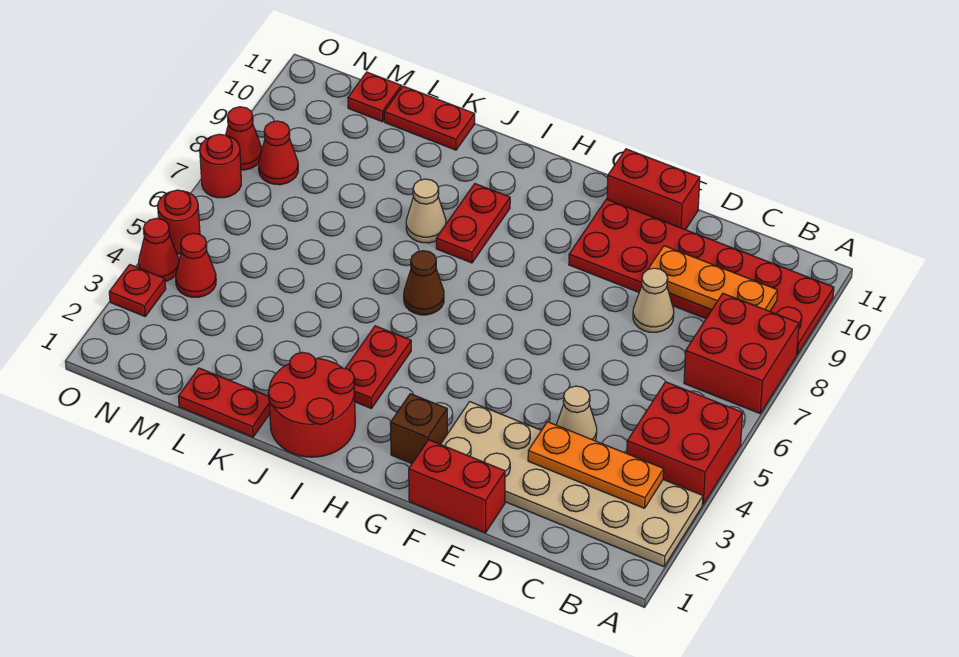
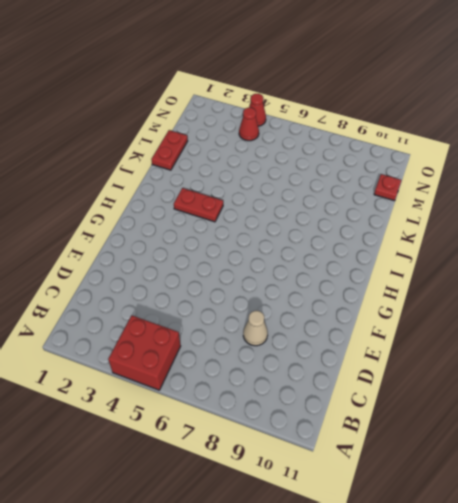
none -> tan plate A2:F3 level 1
none -> red brick A7:B8 level 1
none -> red plate A9:F10 level 1

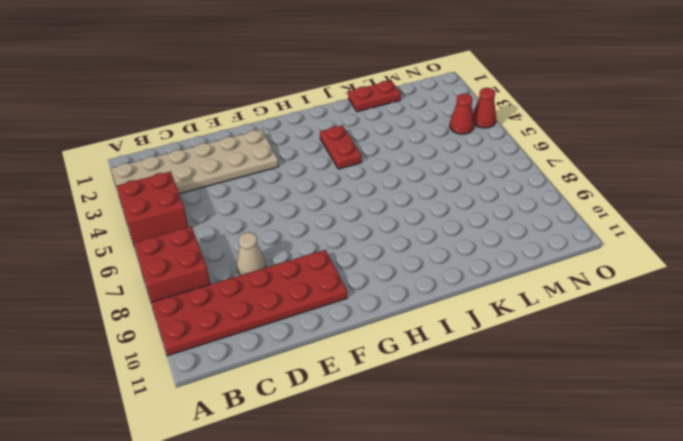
none -> tan cone D4 level 1
none -> red brick E1:F1 level 1
none -> red brick E11:F11 level 1

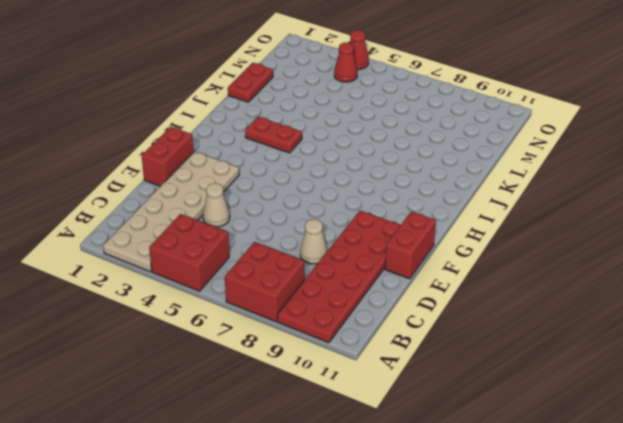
none -> brown brick G2 level 1
none -> red round brick I1:J2 level 1
none -> brown cone I6 level 1

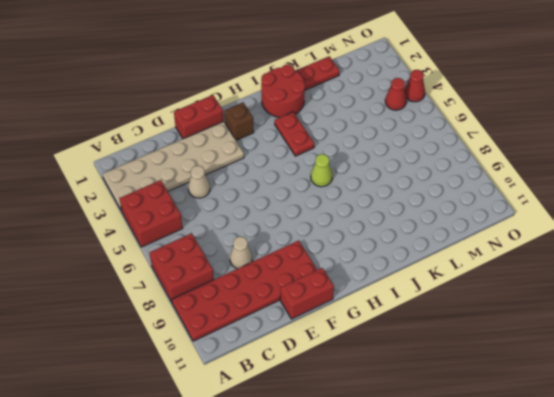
lime cone I6 level 1 -> brown cone I6 level 1
none -> red plate I8:I9 level 1
none -> tan cone J8 level 1
none -> red plate K11:L11 level 1

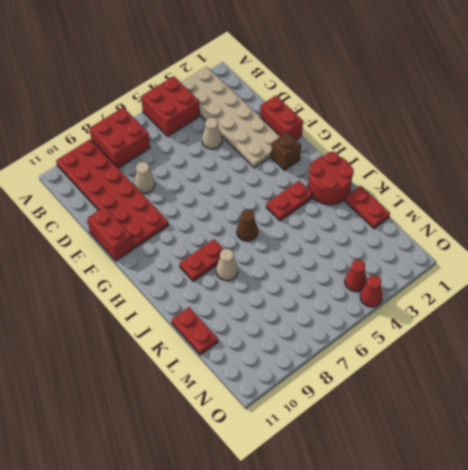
none -> red plate M11 level 1
none -> red cone N8 level 1
none -> red plate O3 level 1

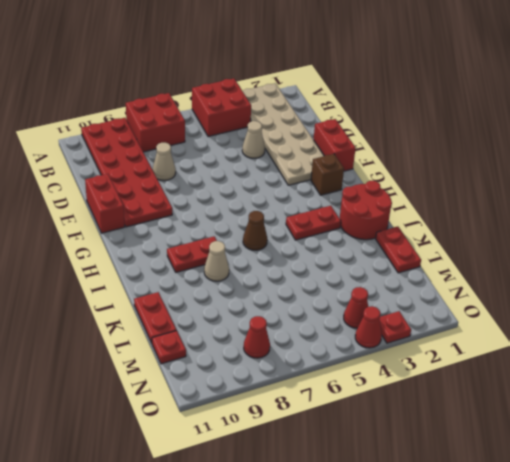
none -> red round brick O5 level 1
none -> red round brick O7 level 1
none -> red cone O8 level 1

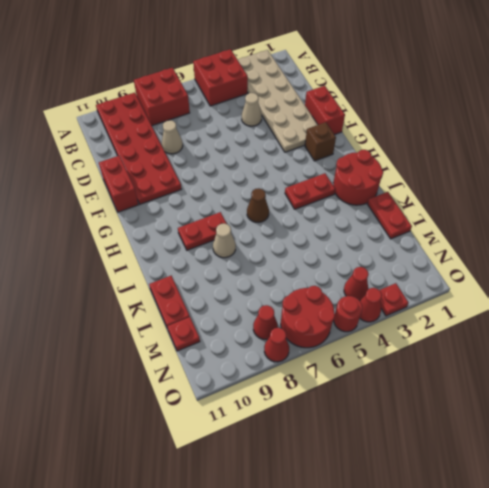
red round brick N6:O7 level 1 -> red round brick O7 level 1
none -> orange plate B3:D3 level 2
none -> orange plate B9:D9 level 2

